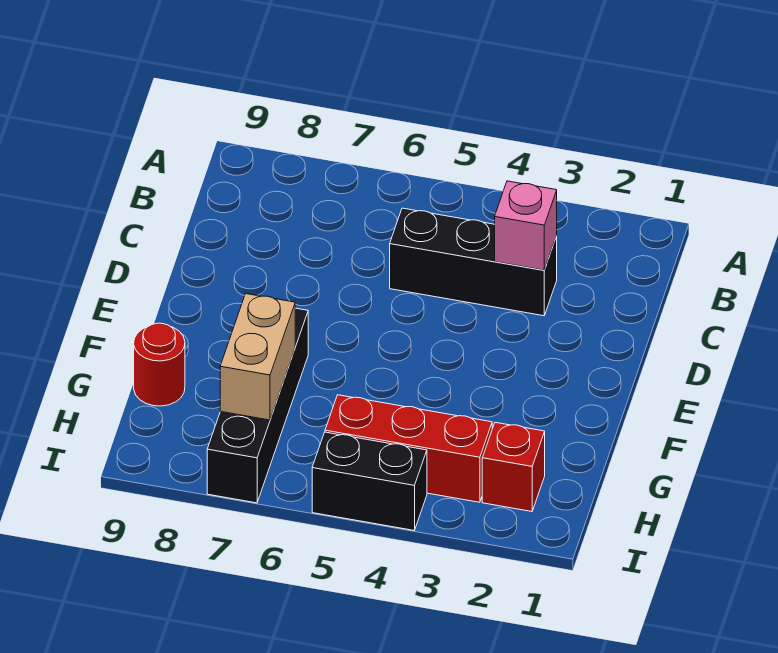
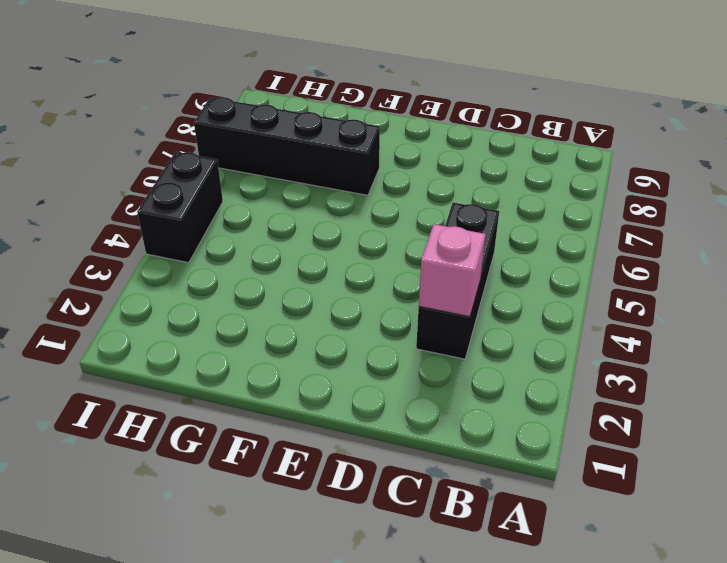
none -> red round brick G9 level 1
none -> red brick H2 level 1

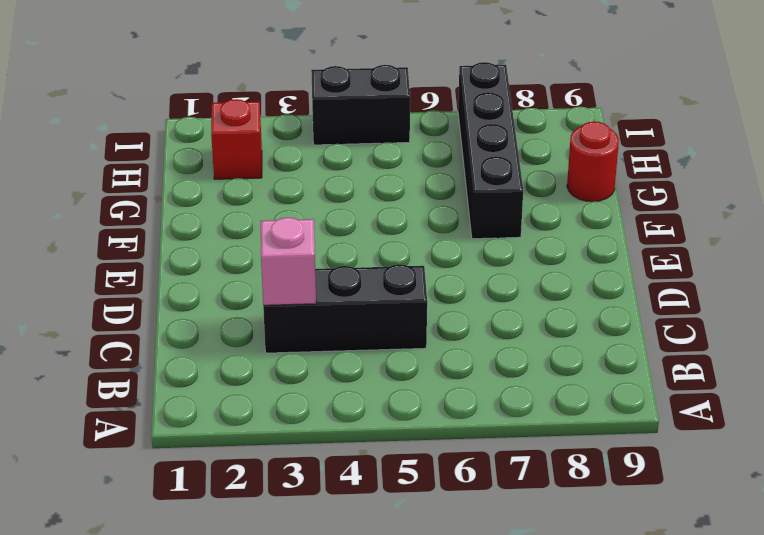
none -> red brick H3:H5 level 1
none -> tan brick G7:H7 level 2

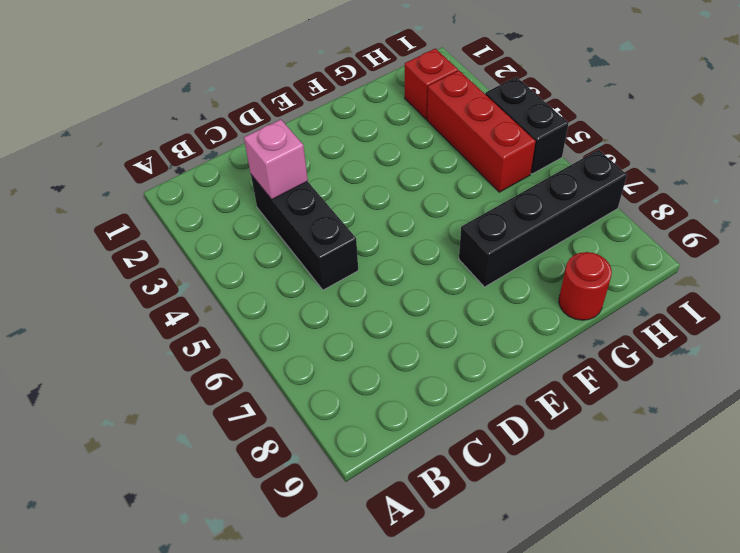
none -> tan brick G7:H7 level 2

